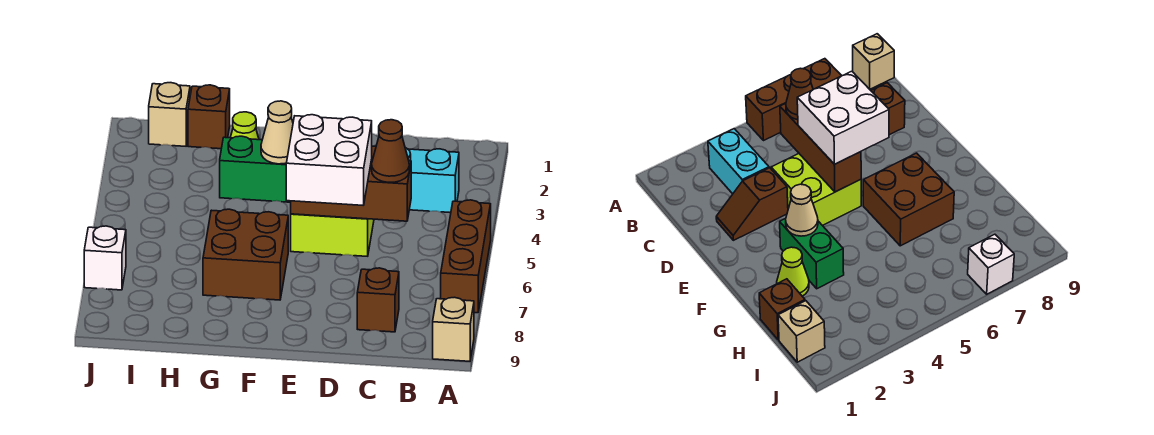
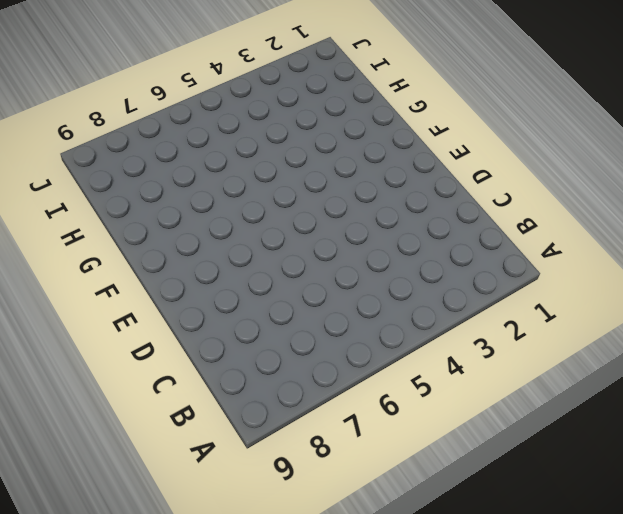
none -> brown brick A5:A7 level 1
none -> tan brick A9 level 1
none -> cyan brick B3:C3 level 1

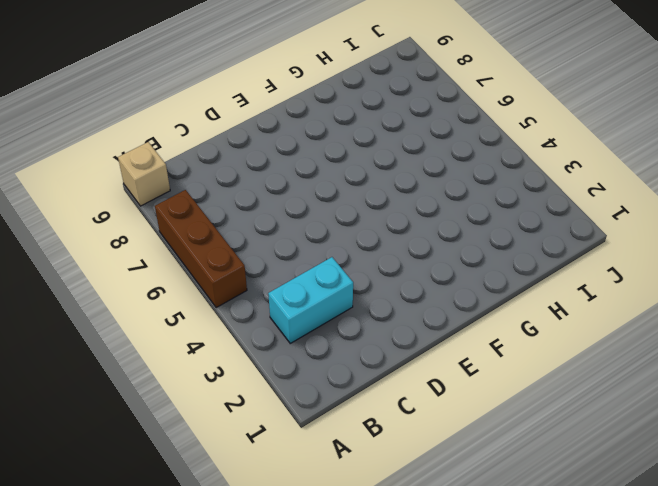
none -> brown brick C8 level 1
none -> brown slope D2:D3 level 1 top 3
none -> lime brick D4:E5 level 1

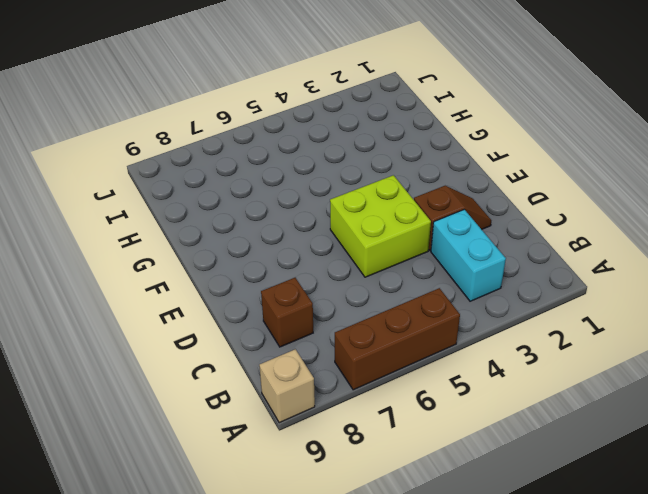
none -> green brick F3:G3 level 1
none -> brown brick F6:G7 level 1
none -> lime cone G2 level 1

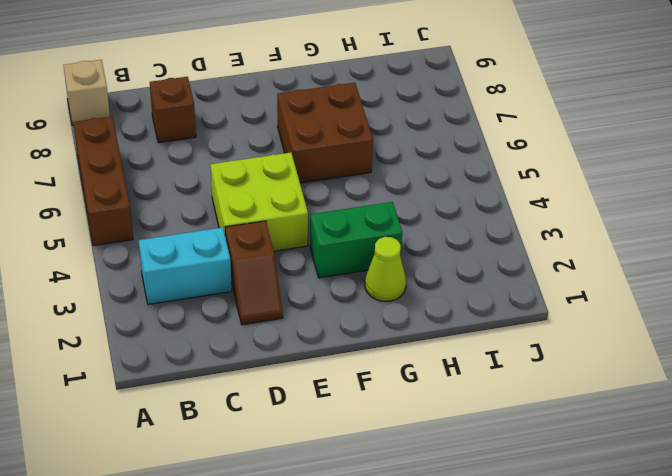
none -> brown brick H1 level 1
none -> tan brick I1 level 1
none -> white brick J7 level 1

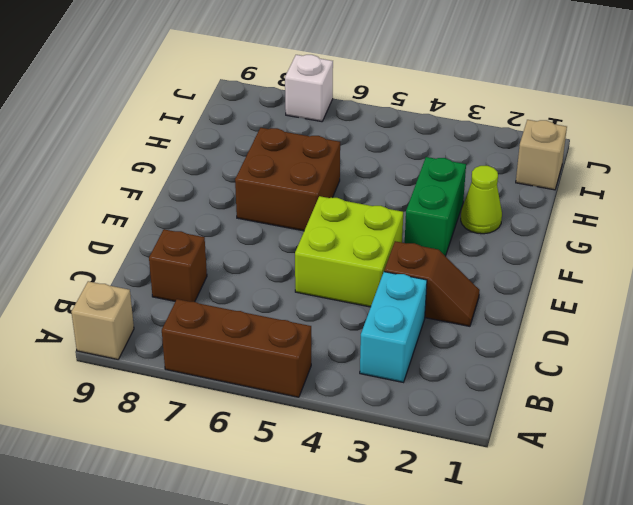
none -> brown brick H1 level 1
none -> brown brick C5:E5 level 2
none -> tan cone F3 level 2

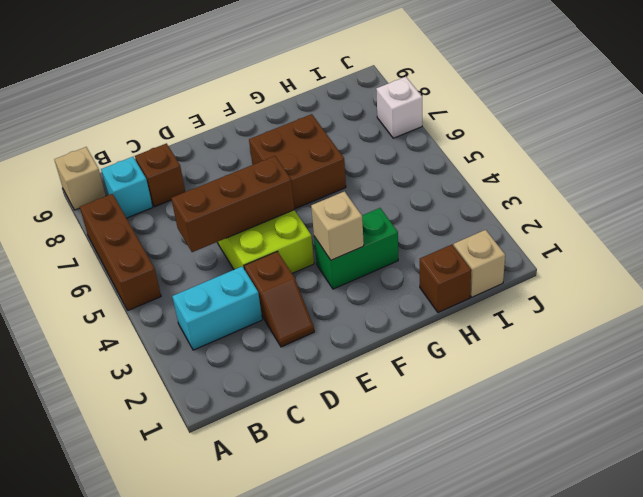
cyan brick B8 level 1 -> none
tan brick F3 level 2 -> tan cone F3 level 2
none -> lime cone G2 level 1
none -> brown cone C5 level 3
none -> white brick D5:E6 level 3

